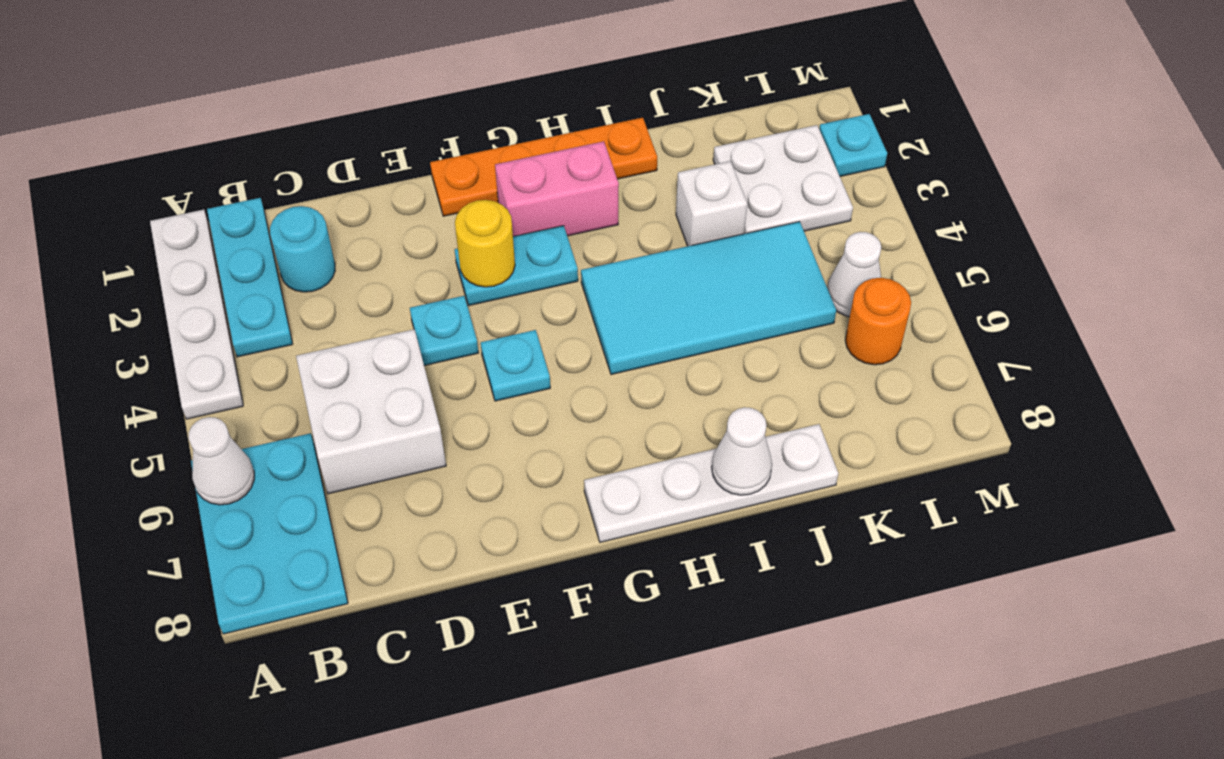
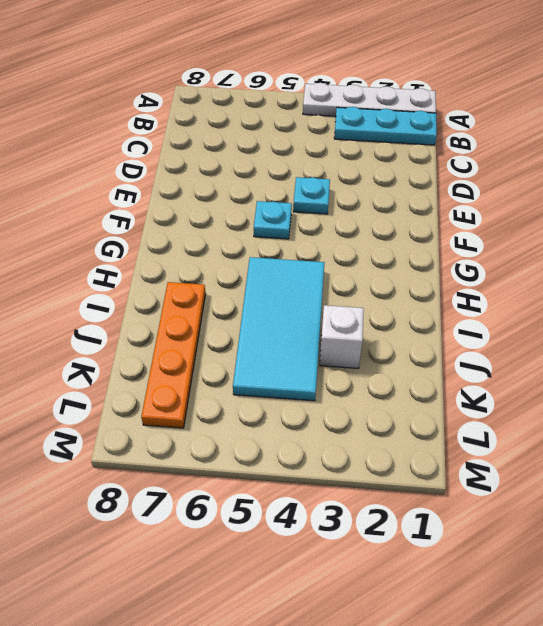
orange plate I7:L7 level 1 -> orange plate F1:I1 level 1
none -> cyan plate A6:B8 level 1
none -> cyan round brick C2 level 1
none -> white brick C5:D6 level 1

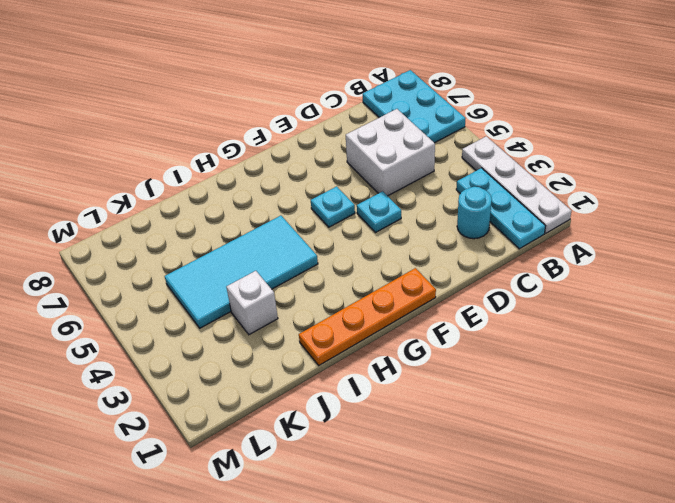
none -> cyan plate F3:G3 level 1
none -> pink brick G2:H2 level 1
none -> white plate G8:J8 level 1

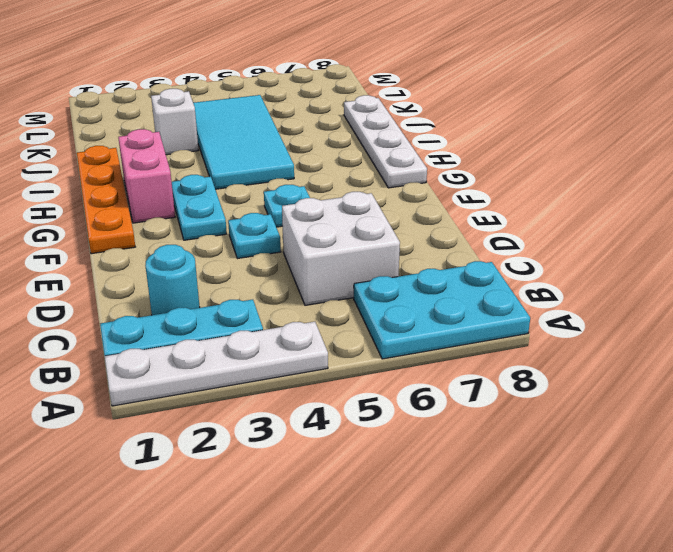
none -> white plate K2:L3 level 1
none -> white cone L5 level 1
none -> orange round brick L6 level 1

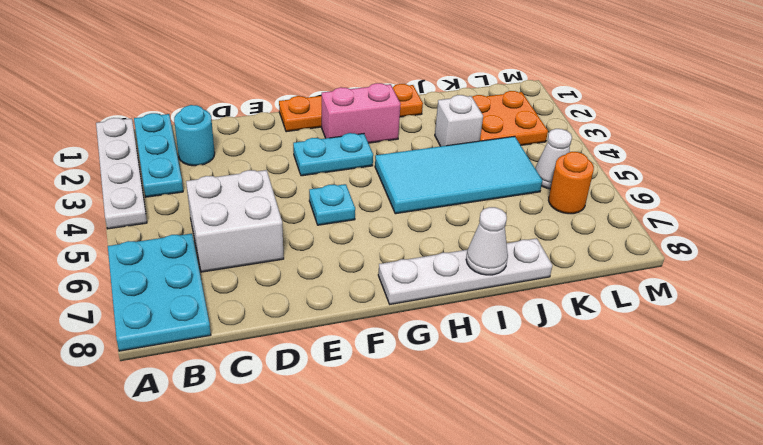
orange plate K2:L3 level 1 -> white plate K2:L3 level 1
none -> cyan plate E4 level 1
none -> cyan plate M2 level 1
none -> white cone A6 level 2

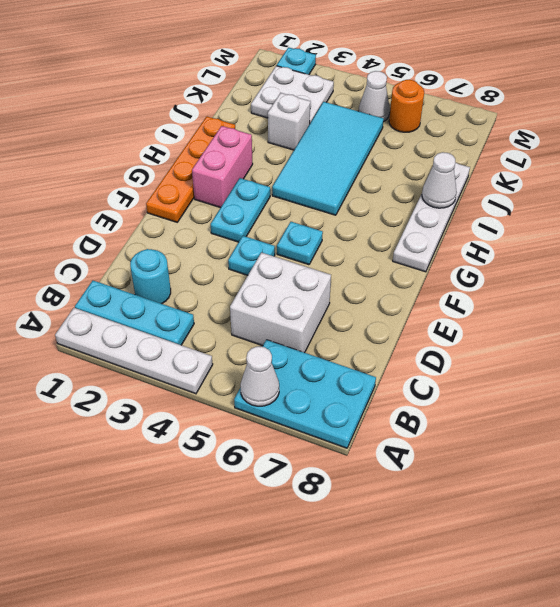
none -> yellow round brick F3 level 2

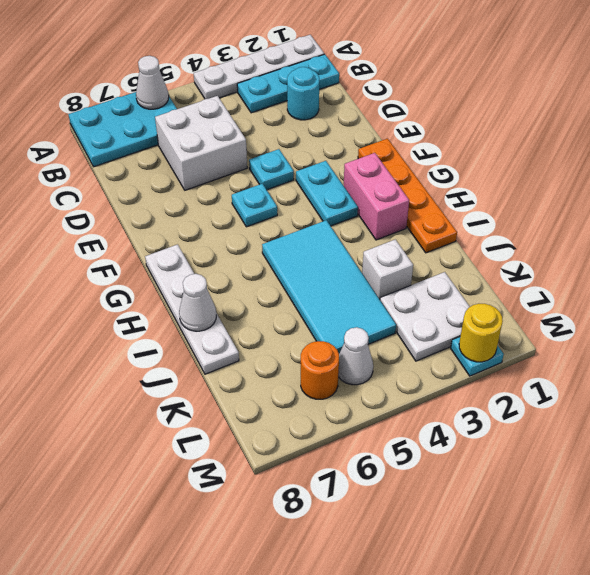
yellow round brick M2 level 2 -> yellow round brick F3 level 2

